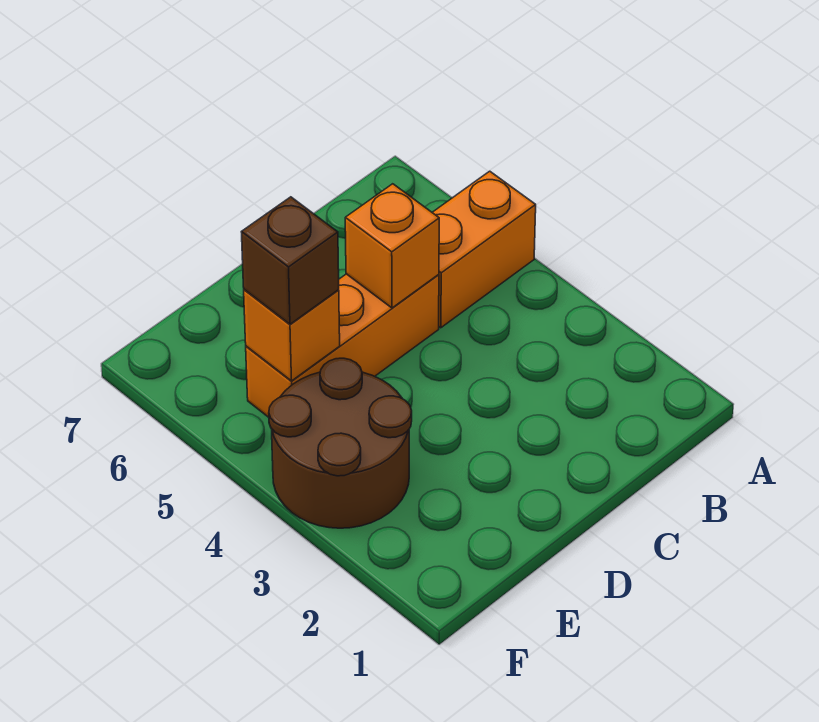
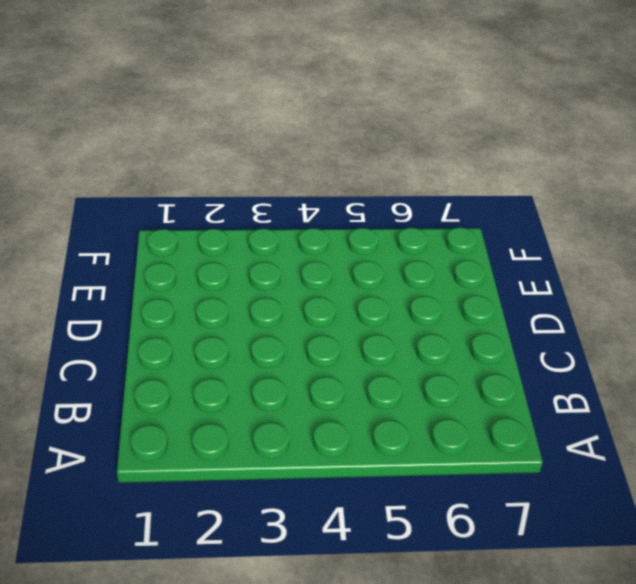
none -> orange brick A5:B5 level 1
none -> orange brick C5:E5 level 1

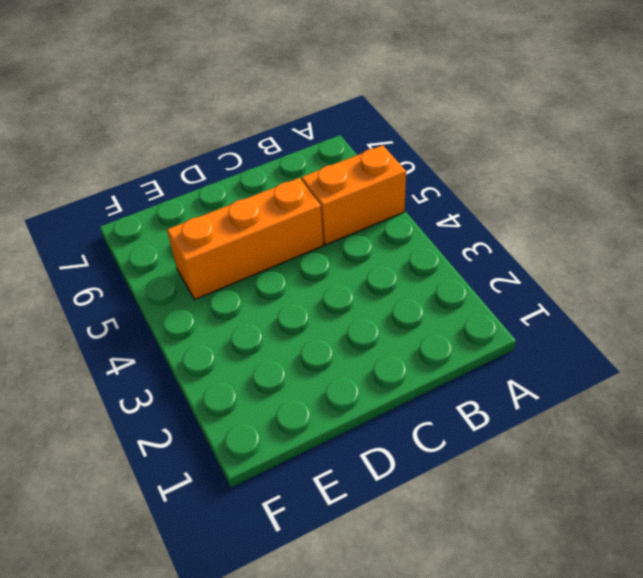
none -> brown round brick E3:F4 level 1
none -> orange brick C5 level 2

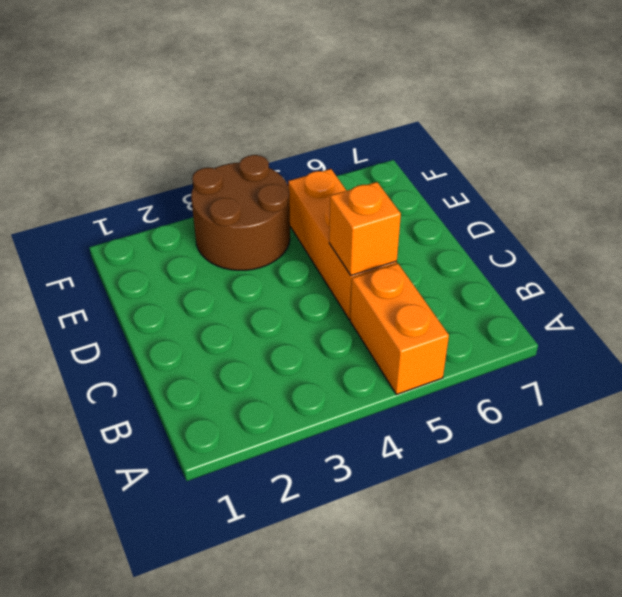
none -> orange brick E5 level 2
none -> brown brick E5 level 3

